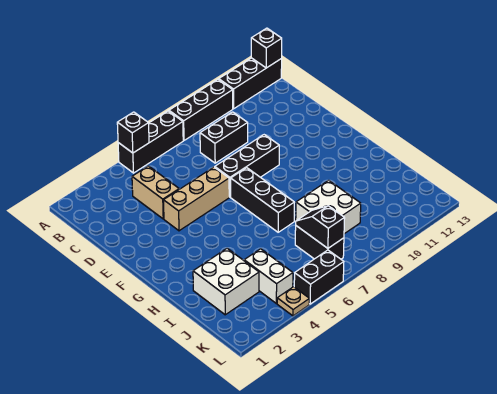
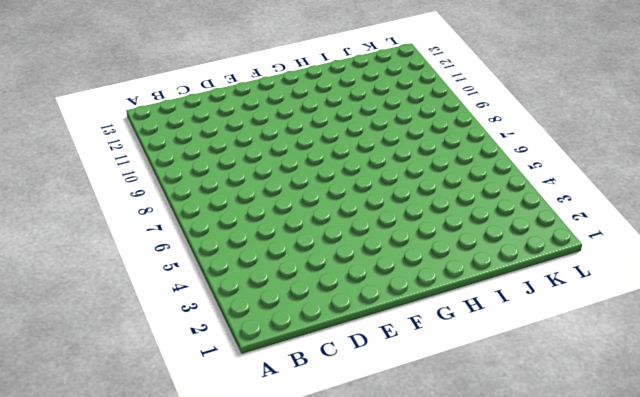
none -> black brick A5:A7 level 1
none -> black brick A8:A10 level 1
none -> black brick A11:A13 level 1

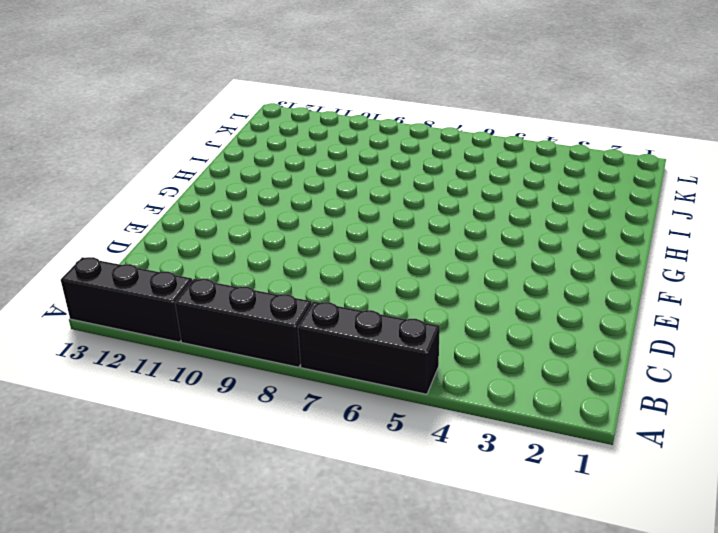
none -> tan brick C4:D4 level 1
none -> black brick C8:C9 level 1
none -> tan brick E4:E6 level 1

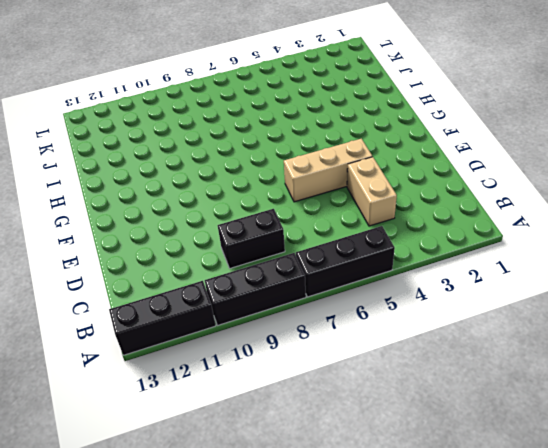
none -> black brick E7:E9 level 1
none -> black brick F7:H7 level 1
none -> white brick I2:J3 level 1

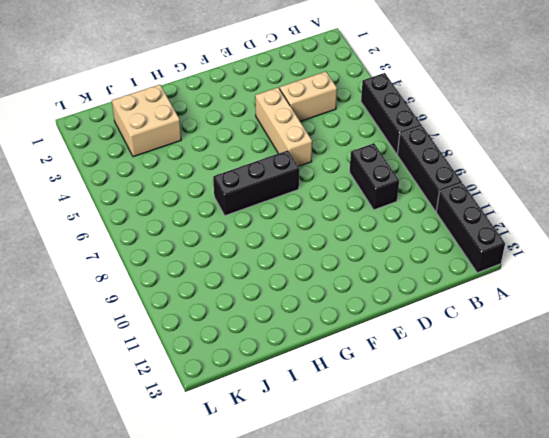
tan brick I2:J3 level 1 -> white brick I2:J3 level 1
none -> black brick E7:E9 level 1
none -> white brick I8:J9 level 1
none -> white brick J4:K4 level 1

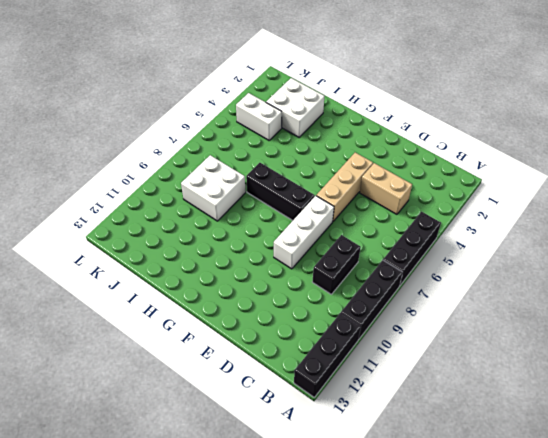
white brick E7:E9 level 1 -> black brick E7:E9 level 1
none -> black brick J7:K7 level 1
none -> tan plate L4 level 1
none -> black brick L5:L6 level 1

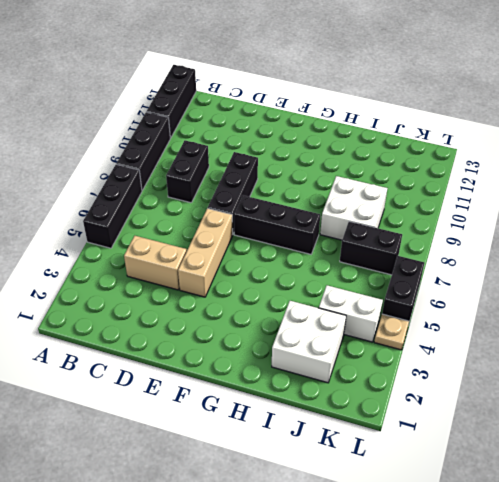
none -> black brick A5 level 2
none -> black brick A13 level 2
none -> black slope J7:K7 level 2 top K

